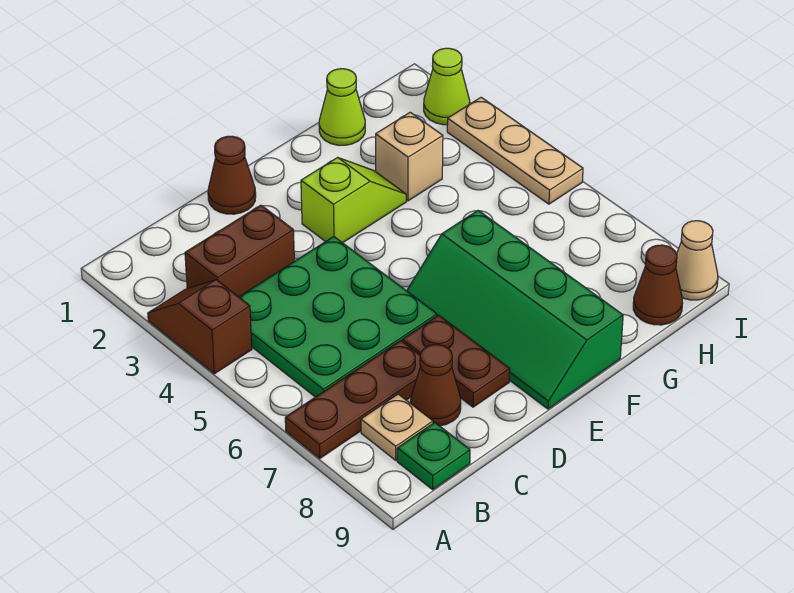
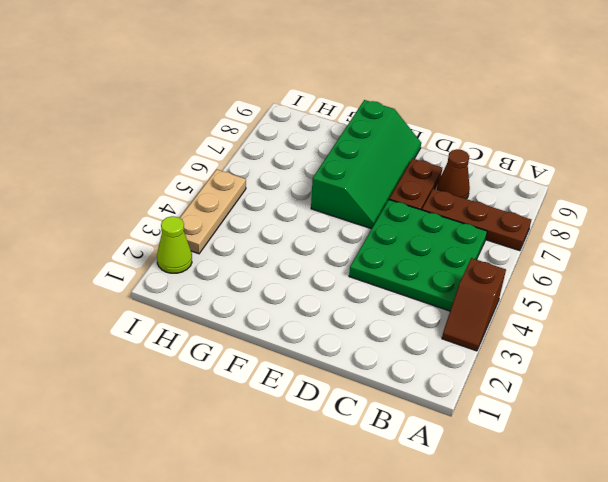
none -> brown brick B3:C3 level 1
none -> tan plate B8 level 1
none -> green plate B9 level 1

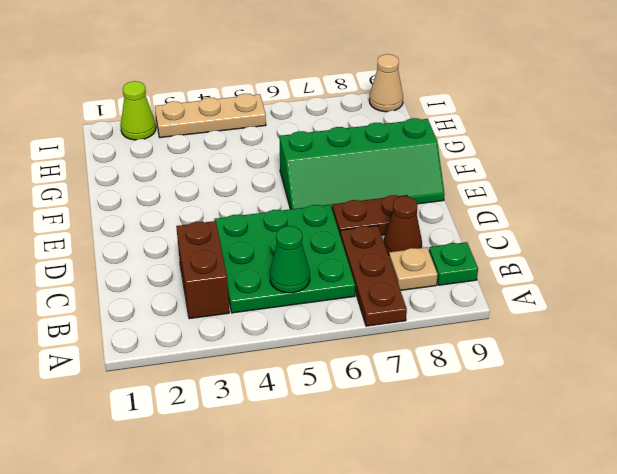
green cone B5 level 2 -> none
none -> brown slope A3:A4 level 1 top 4
none -> brown cone D1 level 1
none -> lime slope E3:F3 level 1 top E

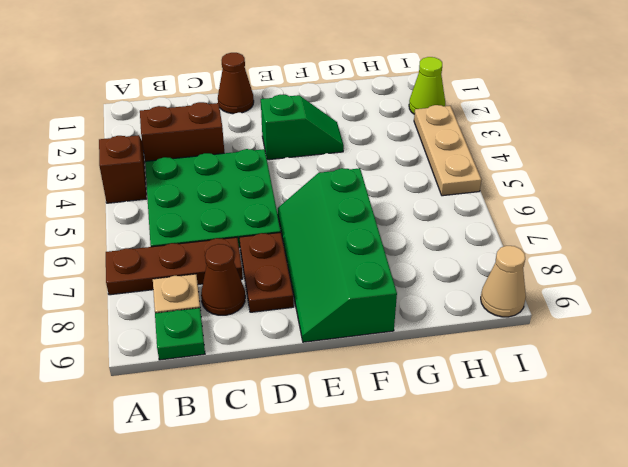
green slope E3:F3 level 1 top E -> lime slope E3:F3 level 1 top E
none -> lime cone G1 level 1
none -> tan brick G3 level 1
none -> brown cone H9 level 1

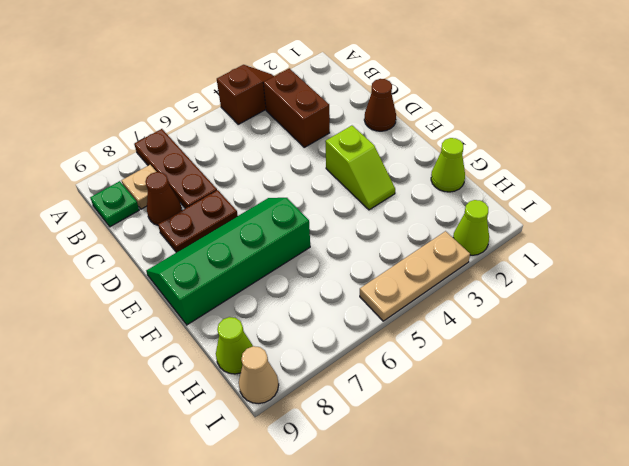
lime cone H9 level 1 -> brown cone H9 level 1
none -> green plate B4:D6 level 1
none -> tan brick G3 level 1

